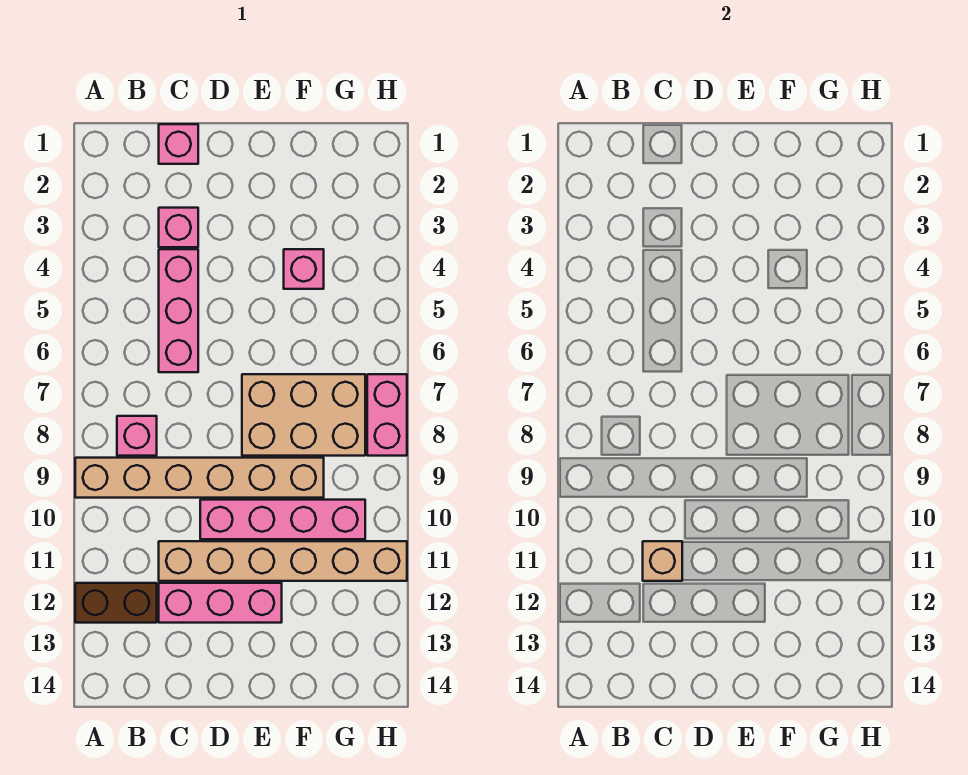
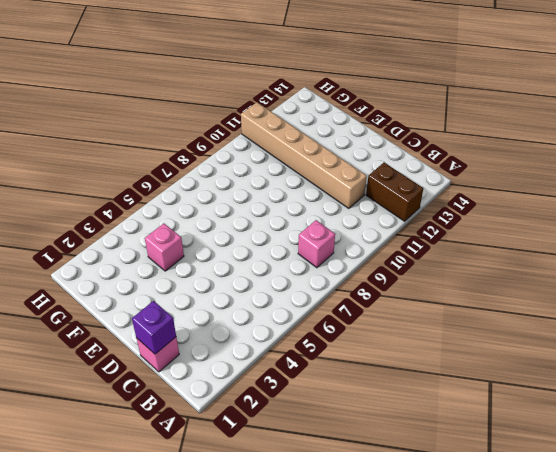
purple brick C1 level 2 -> none
none -> tan brick A9:F9 level 1
none -> pink brick C3 level 1
none -> pink brick C4:C6 level 1

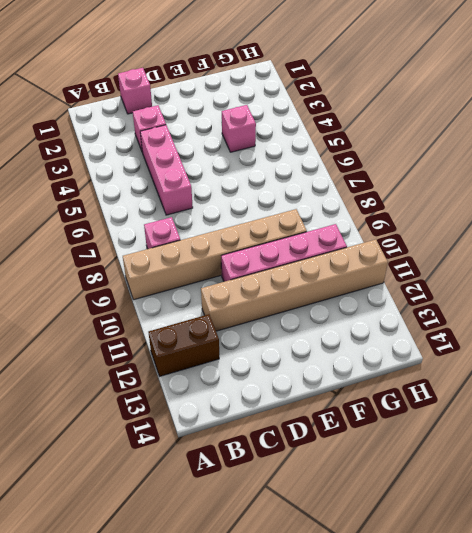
none -> pink brick C12:E12 level 1
none -> tan brick E7:G8 level 1
none -> pink brick H7:H8 level 1

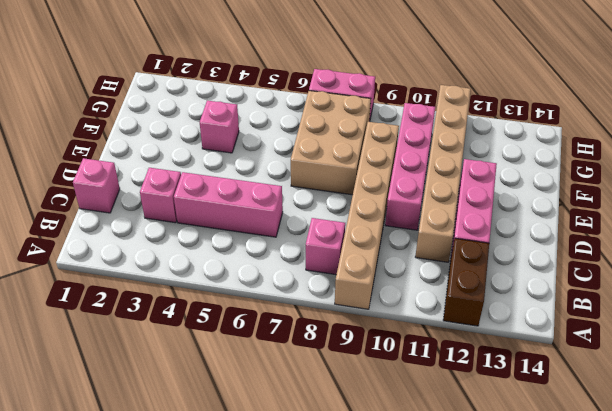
none -> tan brick C11 level 2

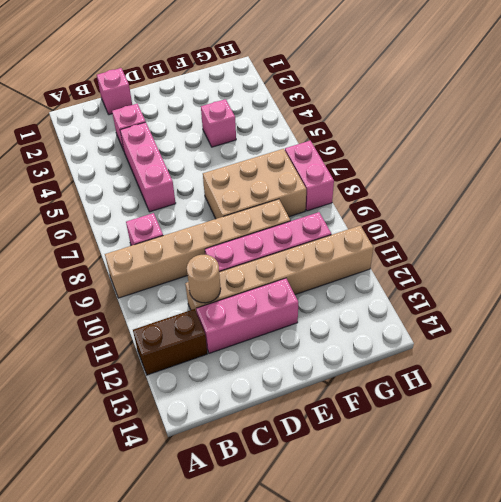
tan round brick C11 level 2 -> tan brick C11 level 2

